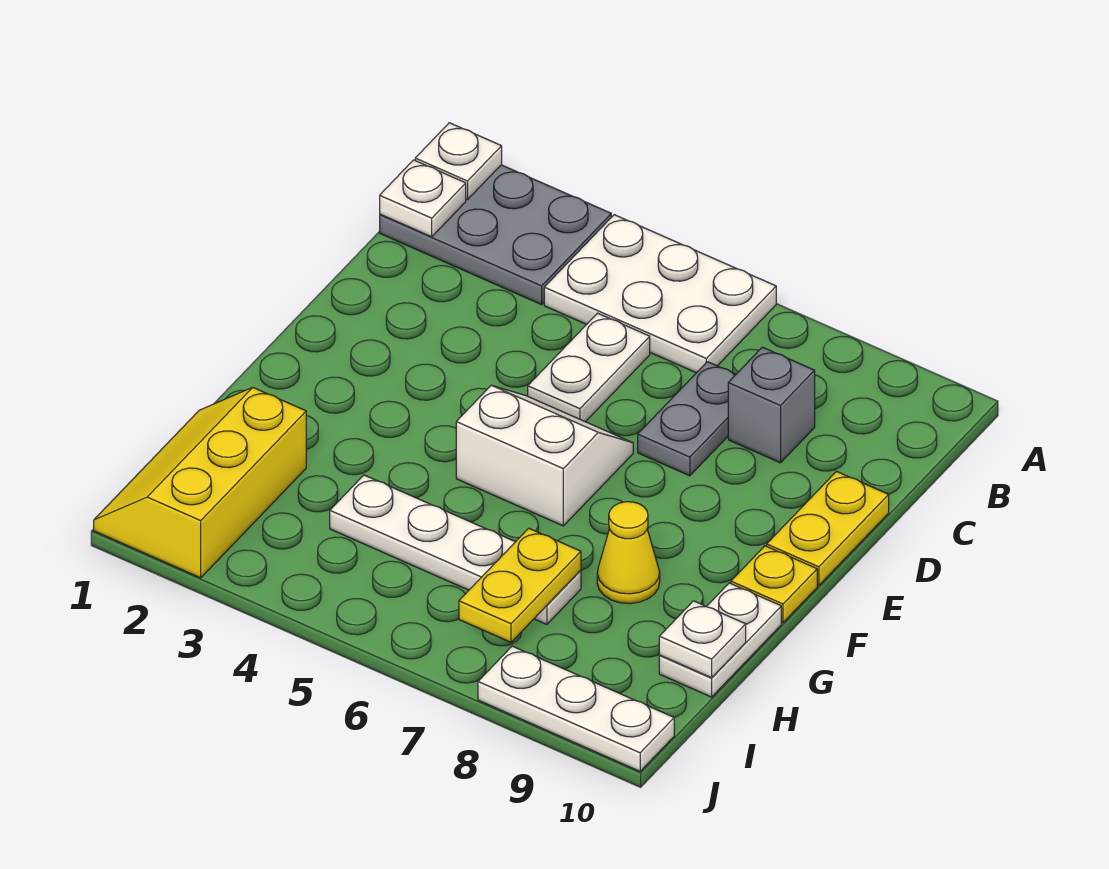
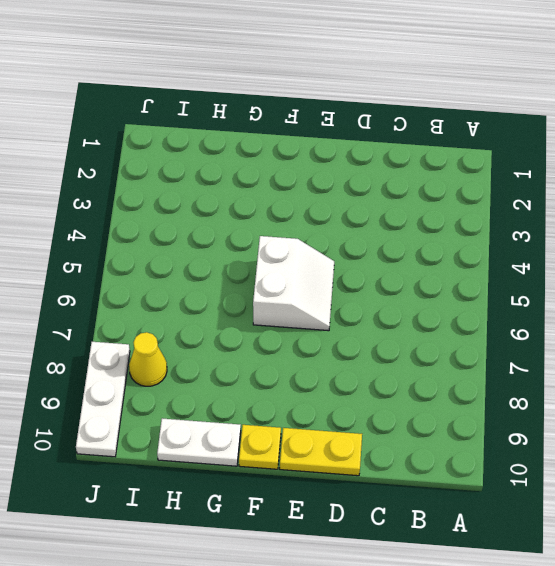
yellow cone I8 level 1 -> yellow cone G8 level 1
none -> grey plate A1:B3 level 1
none -> white plate A4:B6 level 1
none -> white plate C5:D5 level 1

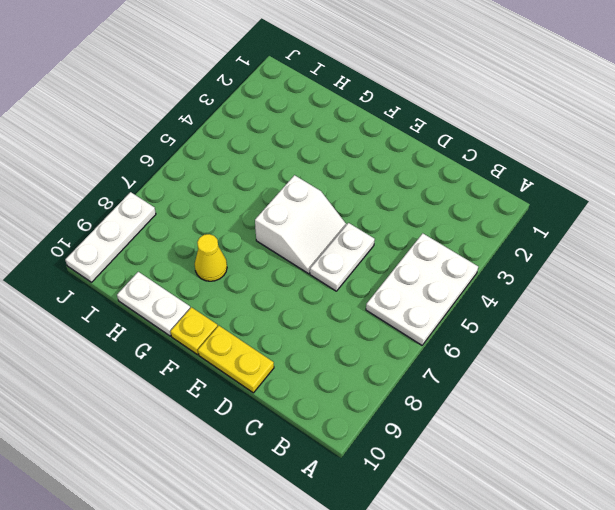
white plate D5:D6 level 1 -> white plate C5:D5 level 1
none -> grey plate A1:B3 level 1
none -> grey plate C7:D7 level 1
none -> grey brick C8 level 1

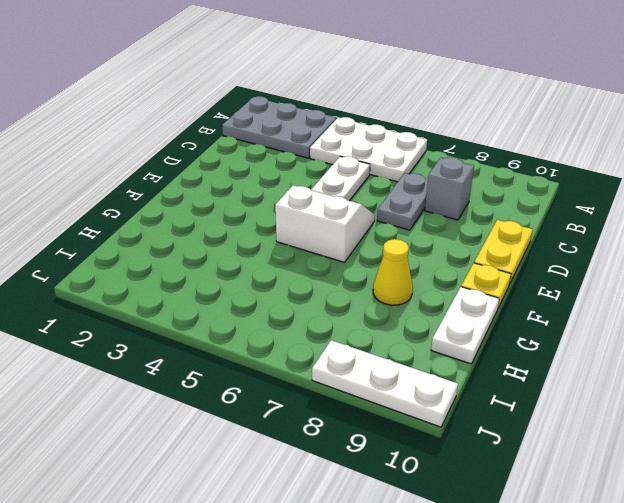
none -> yellow slope H1:J2 level 1 top 2
none -> white plate H4:H7 level 1
none -> white plate A1 level 2

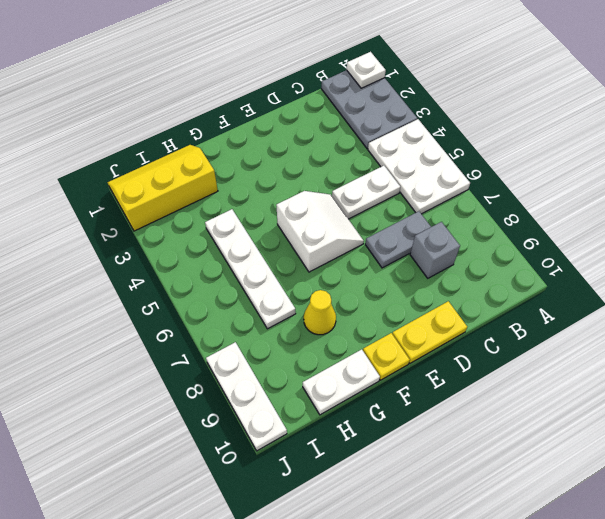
none -> white plate B1 level 2
none -> yellow plate H7:I7 level 2
none -> white plate H10 level 2

